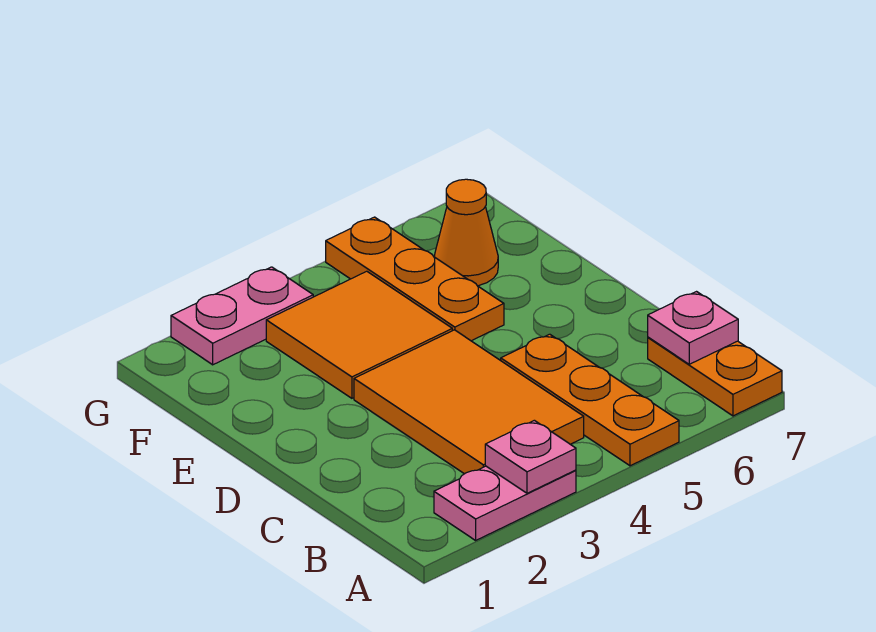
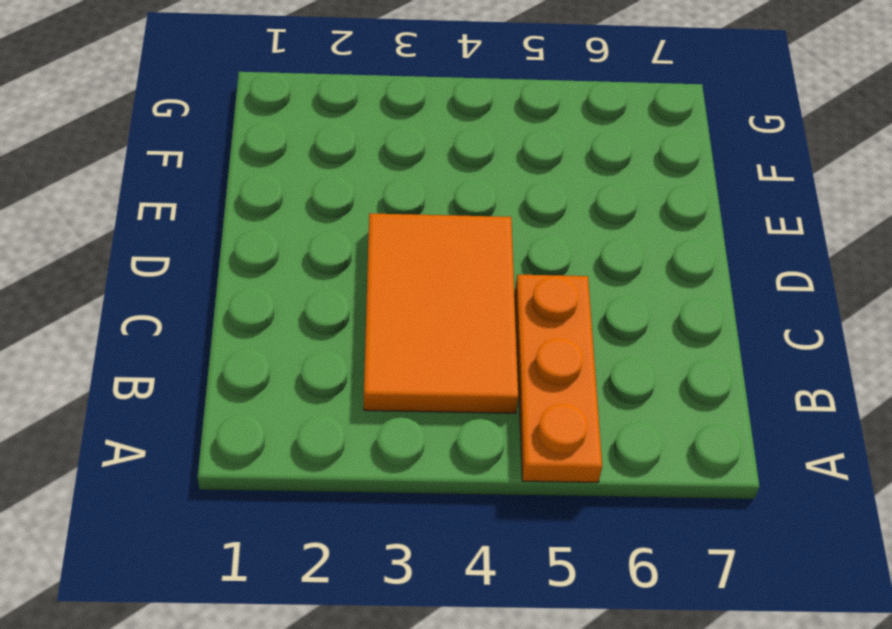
none -> pink plate A2:A3 level 1
none -> orange plate A7:B7 level 1

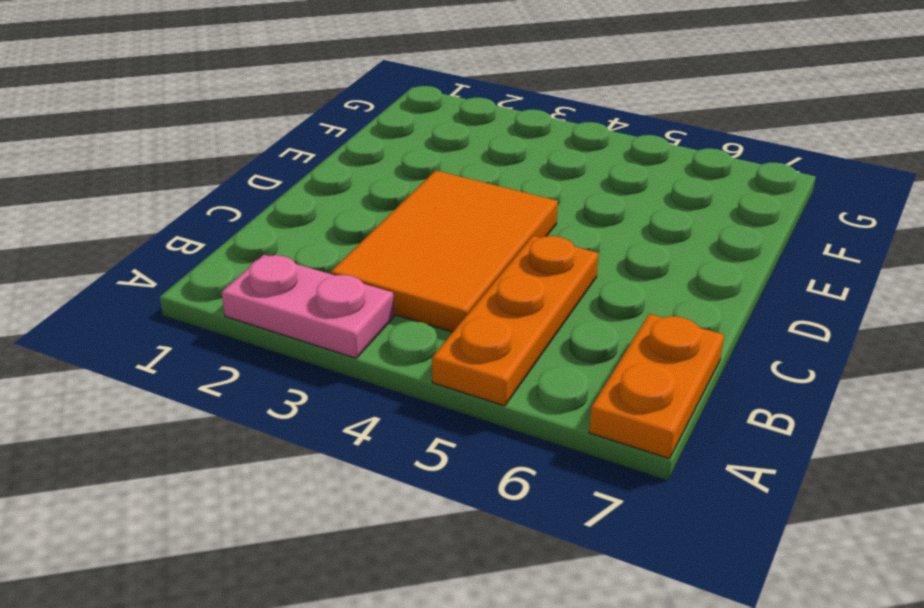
none -> orange tile E3:F4 level 1
none -> orange plate E5:G5 level 1

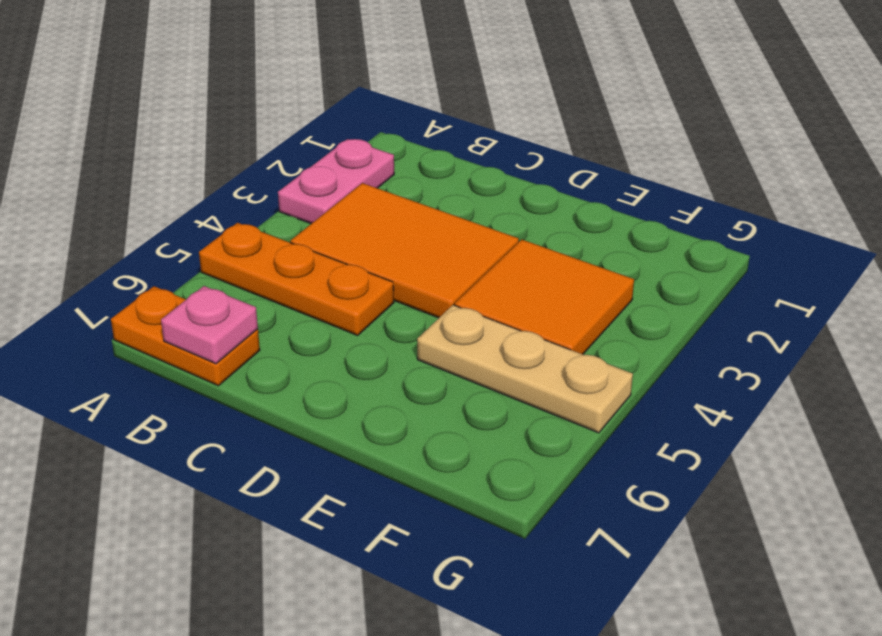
tan plate E5:G5 level 1 -> orange plate E5:G5 level 1
none -> orange cone F6 level 1
none -> pink plate G2:G3 level 1

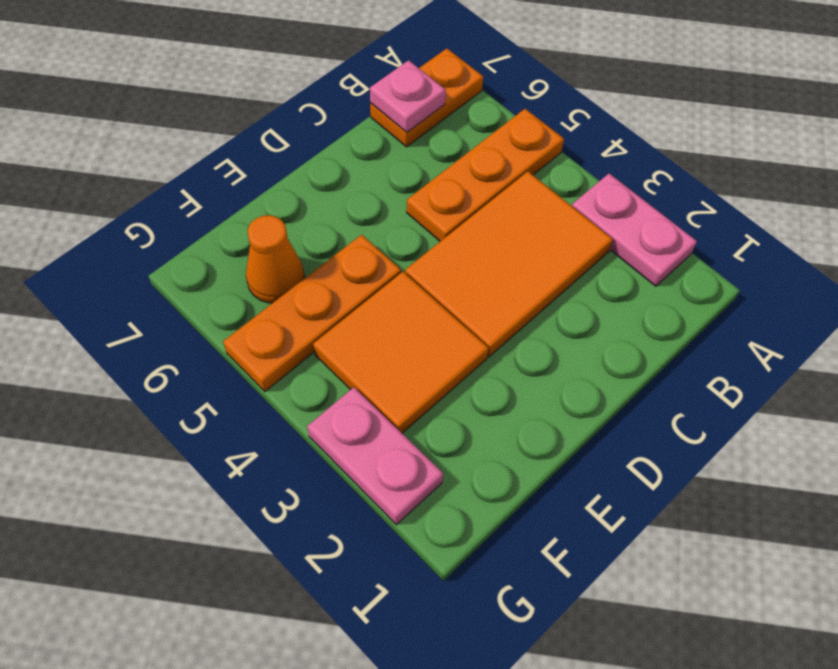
none -> pink plate A3 level 2

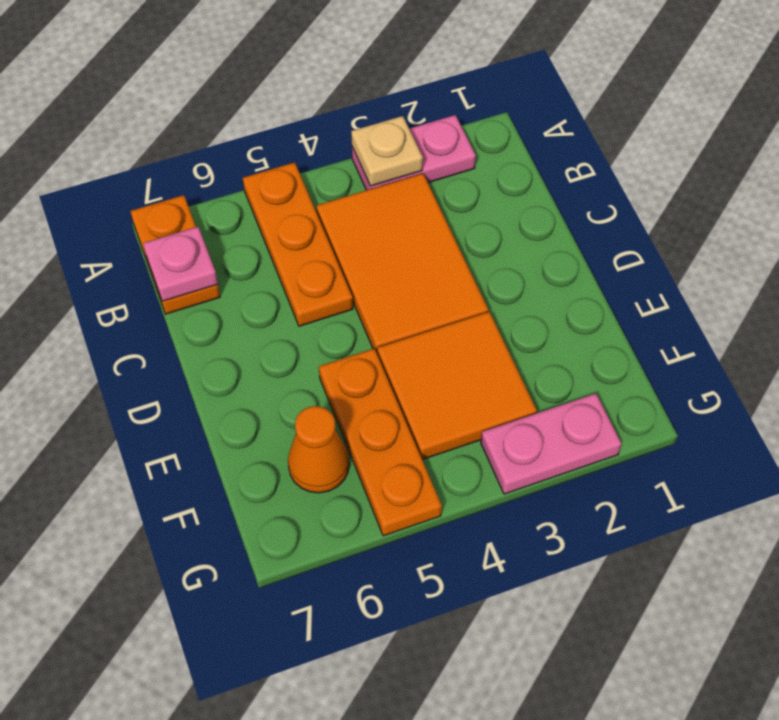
tan plate A3 level 2 -> pink plate A3 level 2

